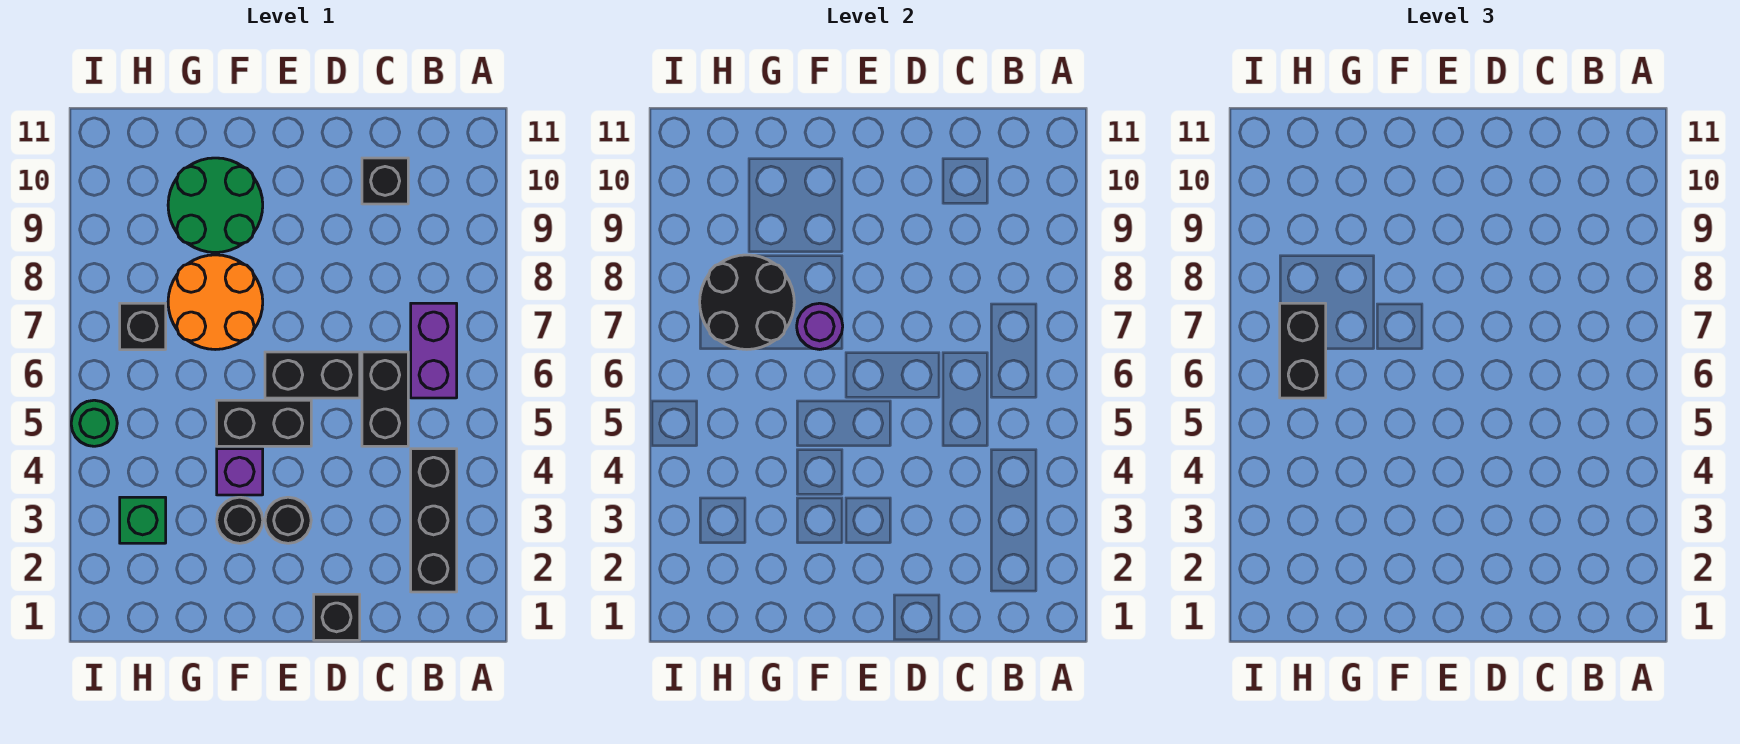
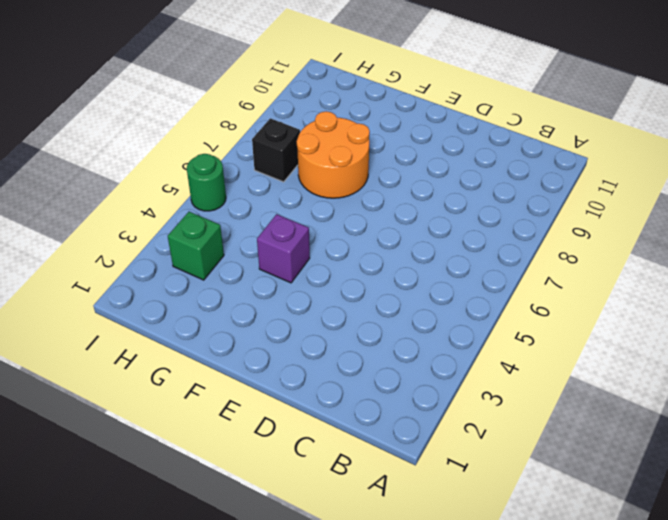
none -> black brick B2:B4 level 1
none -> purple brick B6:B7 level 1
none -> black brick C5:C6 level 1

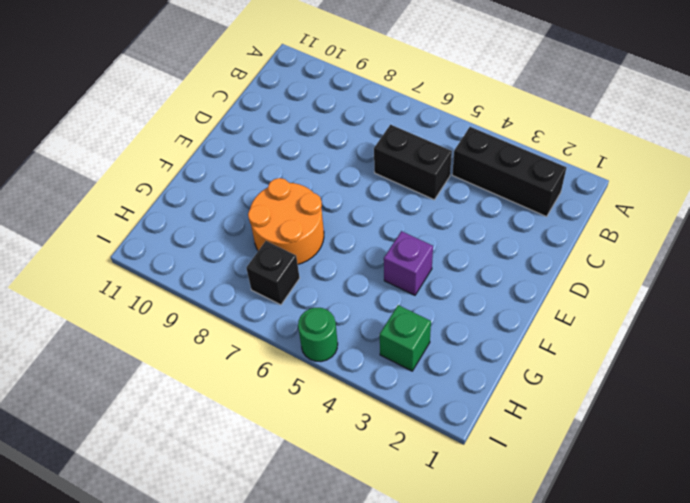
none -> purple brick B6:B7 level 1
none -> black brick C10 level 1
none -> black brick D1 level 1

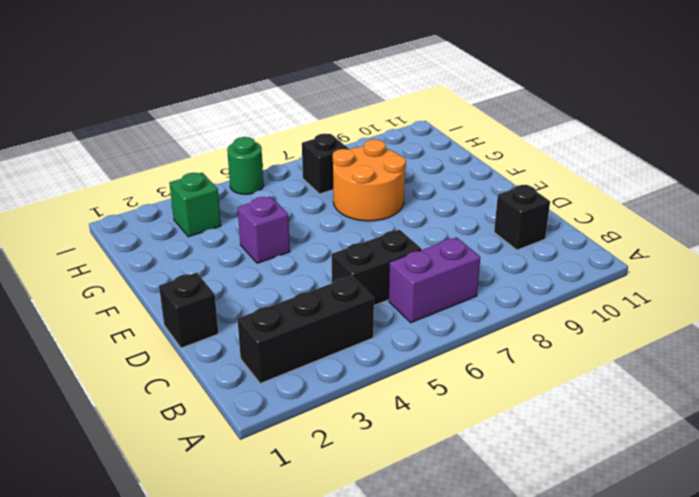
none -> black brick D6:E6 level 1
none -> black round brick E3 level 1
none -> black brick E5:F5 level 1

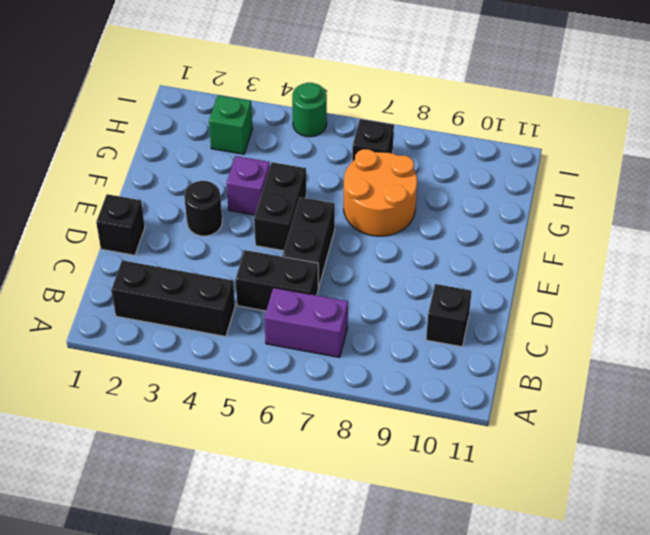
none -> black round brick F3 level 1
none -> green round brick F9:G10 level 1
none -> purple round brick F7 level 2

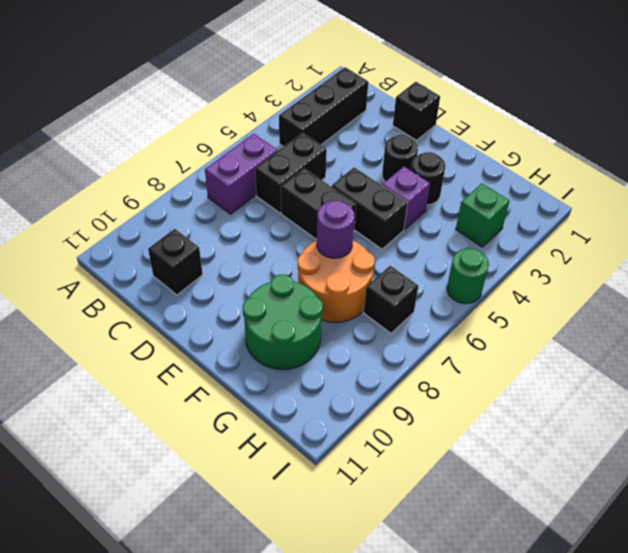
none -> black round brick G7:H8 level 2
none -> black brick H6:H7 level 3

